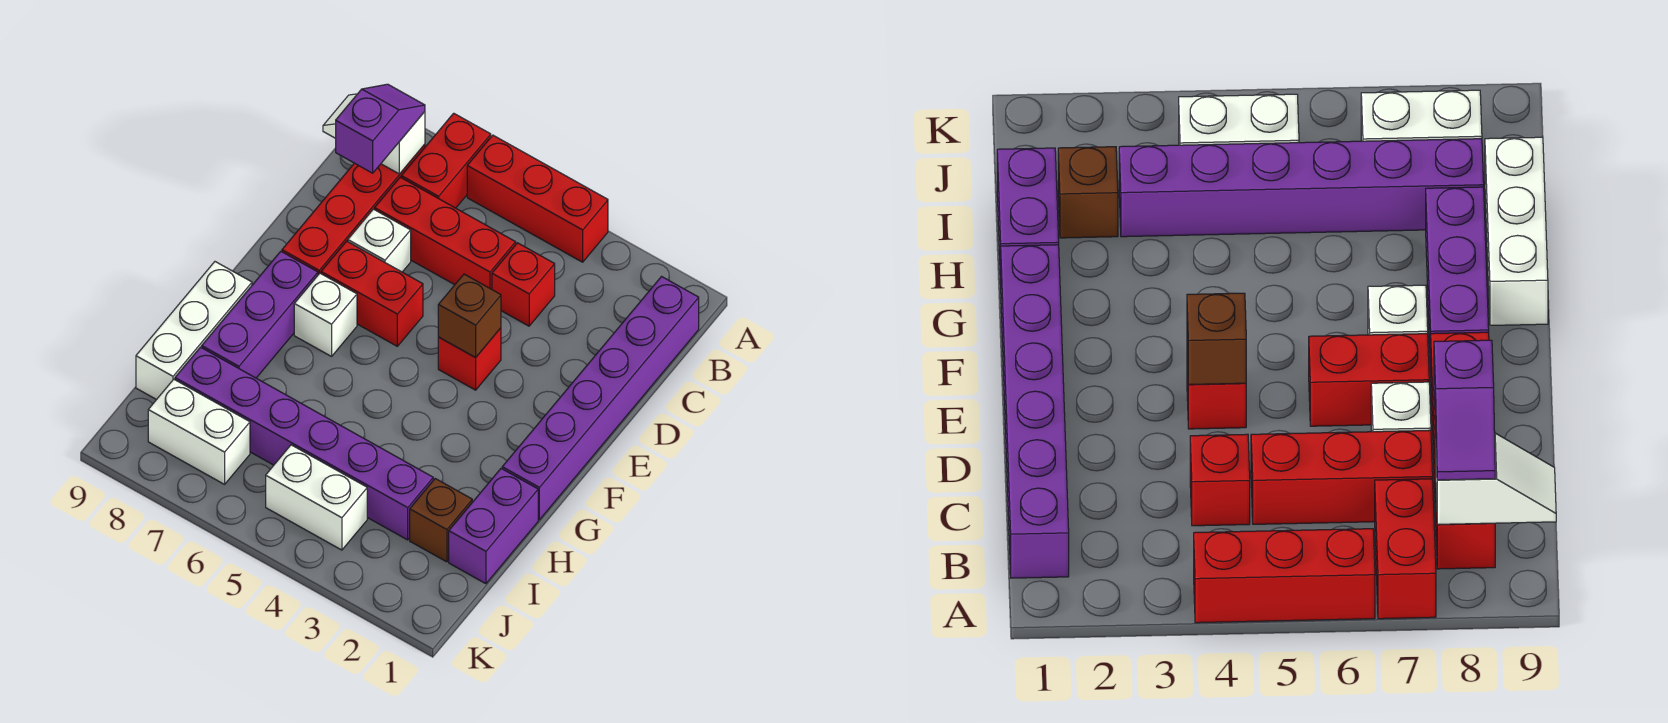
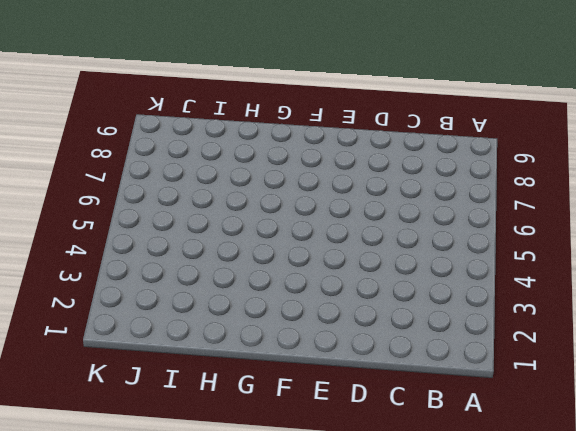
none -> red brick A4:A6 level 1
none -> red brick A7:B7 level 1
none -> purple brick B1:G1 level 1

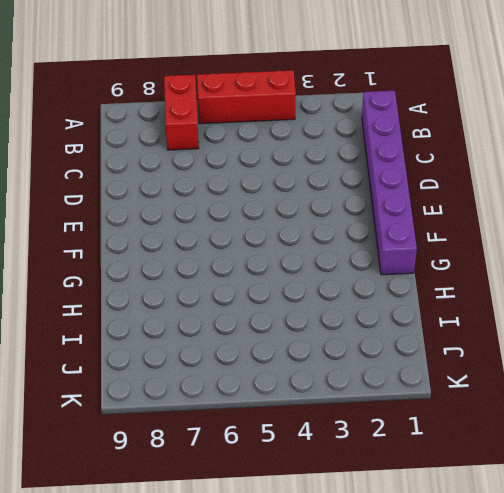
none -> red brick B8:E8 level 1
none -> red brick C4 level 1
none -> red brick C5:C7 level 1

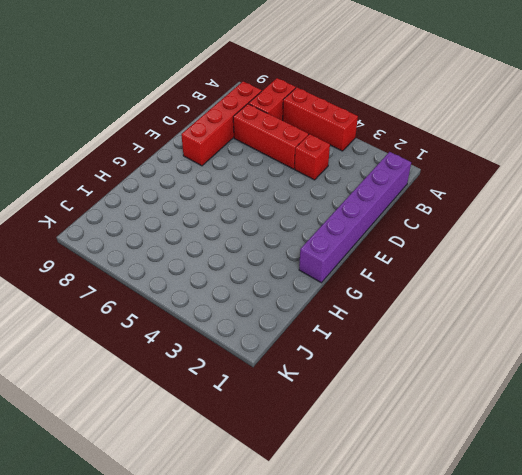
none -> white brick D7 level 1
none -> red brick E4 level 1
none -> red brick E6:E7 level 1

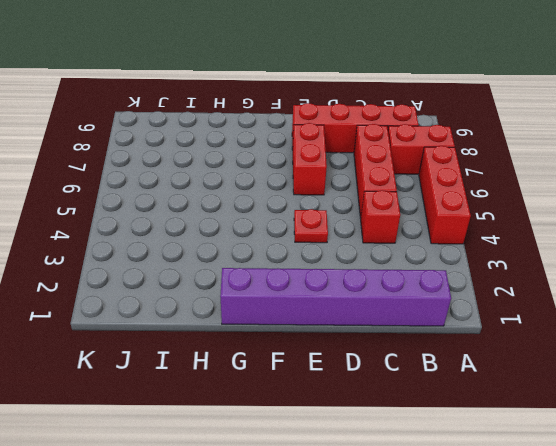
red plate E4 level 1 -> red brick E4 level 1
none -> white brick D7 level 1
none -> white brick F7 level 1
none -> purple brick F8:H8 level 1

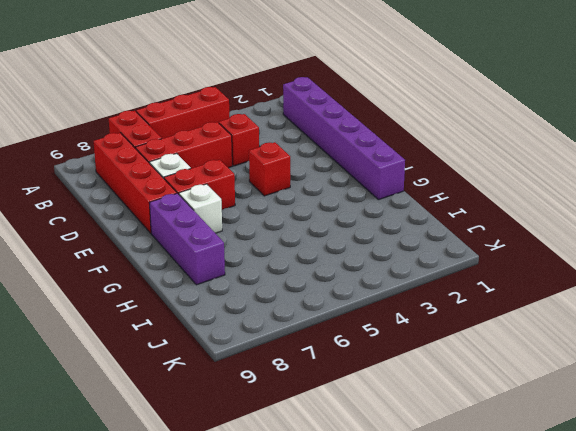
none -> white brick G9:I9 level 1
none -> purple brick H1:I1 level 1
none -> brown brick I2 level 1

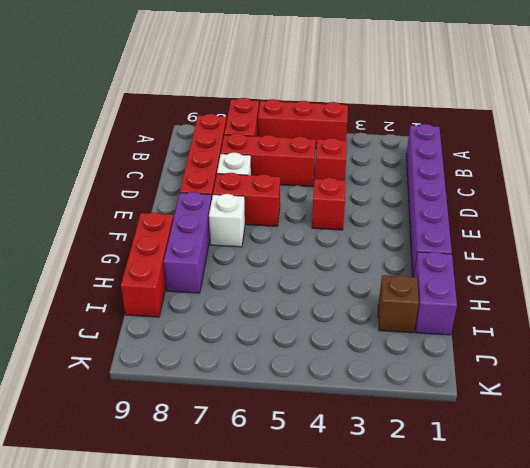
red brick G9:I9 level 1 -> white brick G9:I9 level 1
none -> purple brick I3:I8 level 1
none -> white brick J4:J5 level 1
none -> white brick J7:J8 level 1

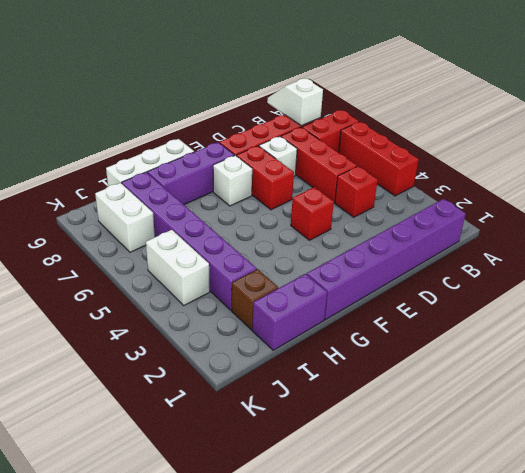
none -> brown brick E4 level 2
none -> purple slope B8:C8 level 3 top C

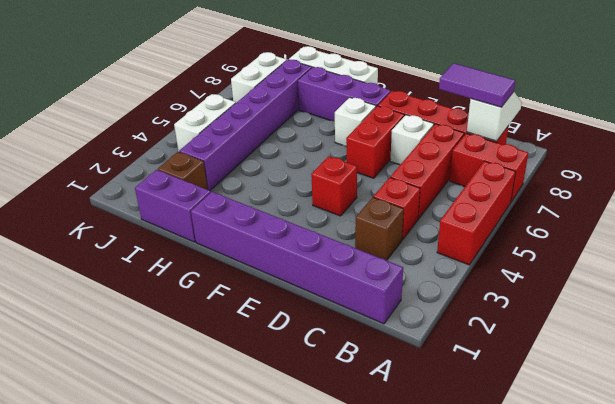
purple tile B8:C8 level 3 -> purple slope B8:C8 level 3 top C
brown brick C3 level 1 -> brown brick E4 level 2

